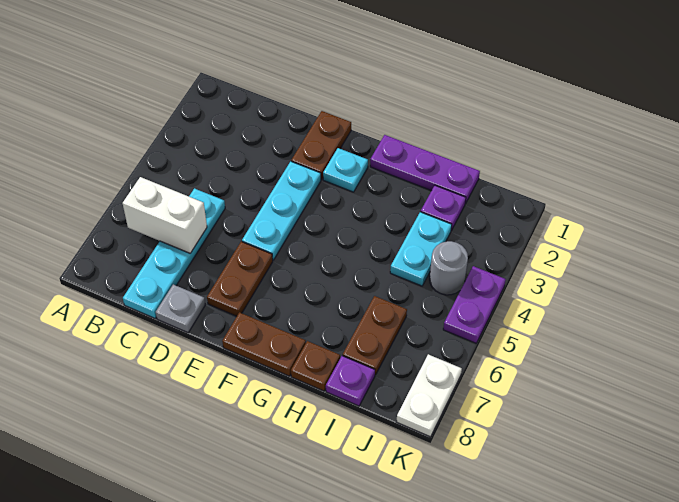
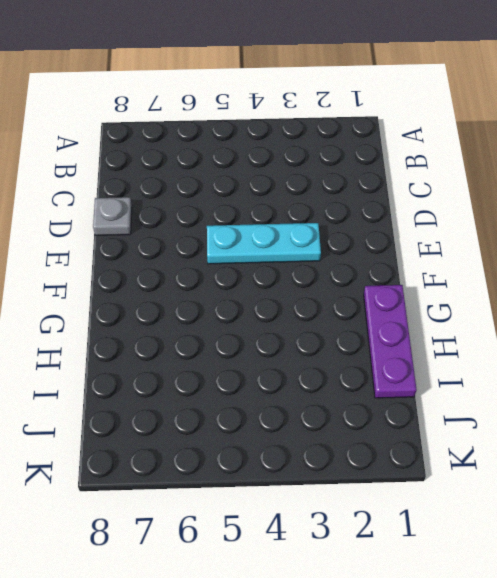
none -> cyan plate C5:C8 level 1
none -> brown plate E1:E2 level 1
none -> brown plate E6:E7 level 1

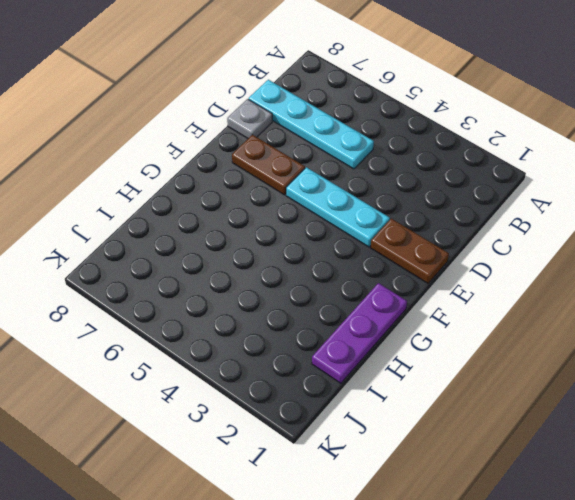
none -> cyan plate F2 level 1
none -> brown plate F8:G8 level 1
none -> brown plate H8 level 1

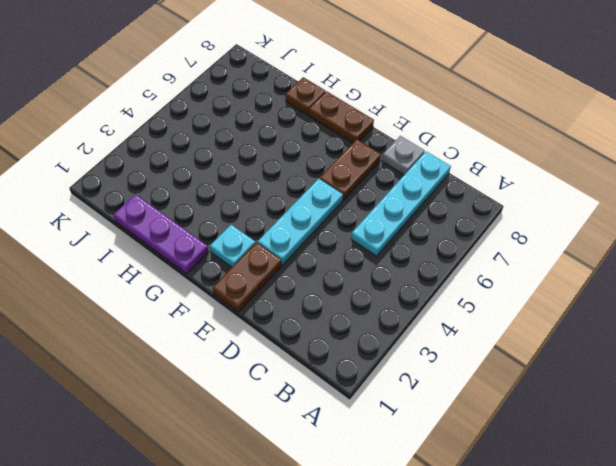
none -> purple plate I2 level 1
none -> cyan plate I3:I4 level 1
none -> brown plate I6:I7 level 1

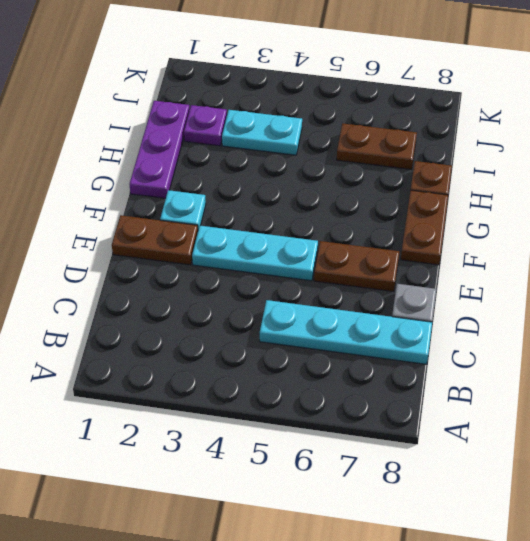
none -> purple plate I8 level 1
none -> grey round brick J4 level 1
none -> purple plate K4:K5 level 1

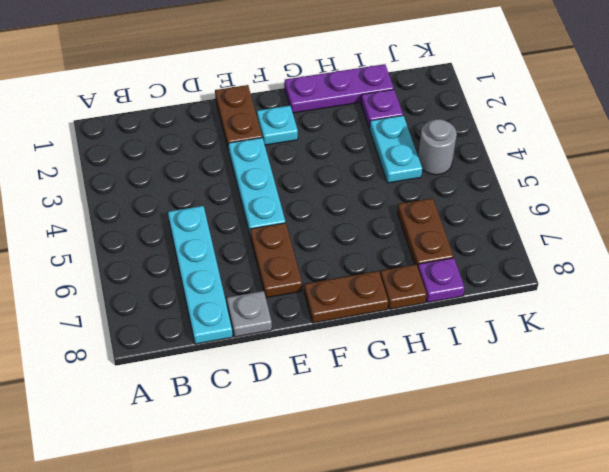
none -> purple plate K4:K5 level 1
none -> white plate K7:K8 level 1
none -> white brick B6:C6 level 2

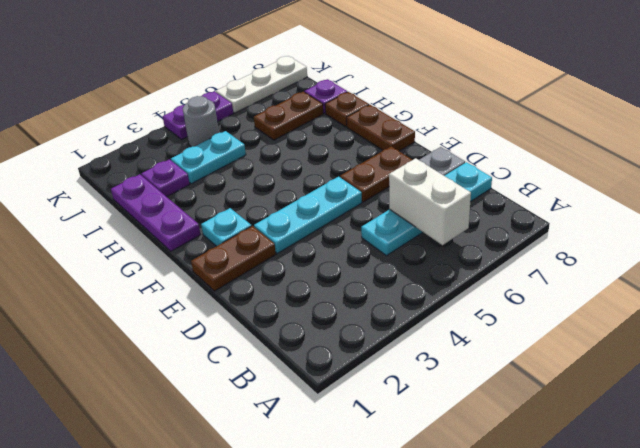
white plate K6:K8 level 1 -> white plate K7:K8 level 1

